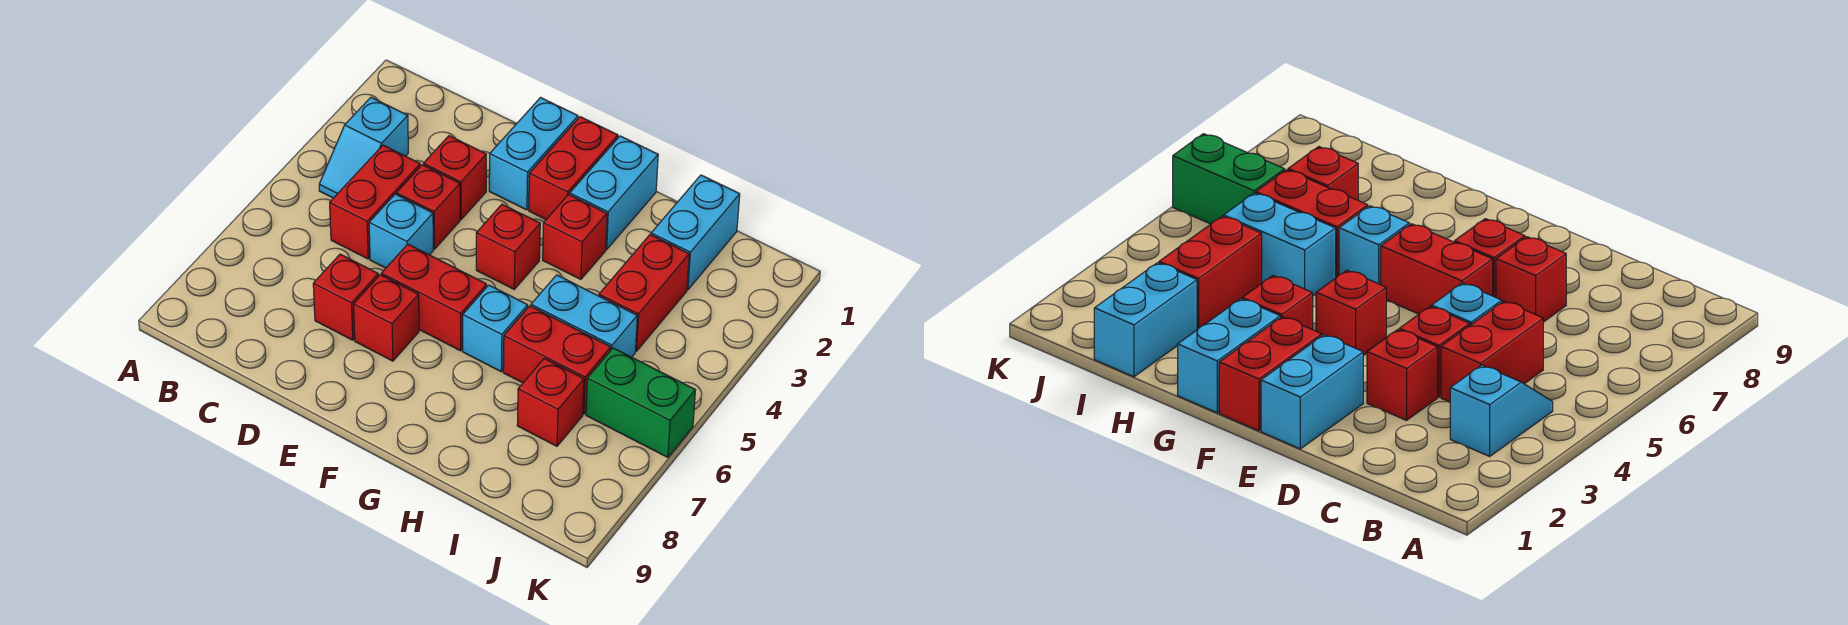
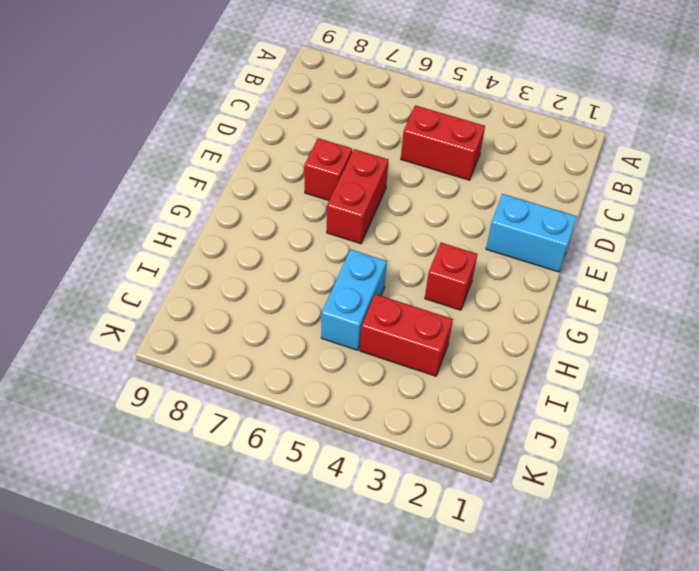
none -> cyan slope B3:B4 level 1 top 3
none -> red brick D3 level 1
none -> red brick D4 level 1

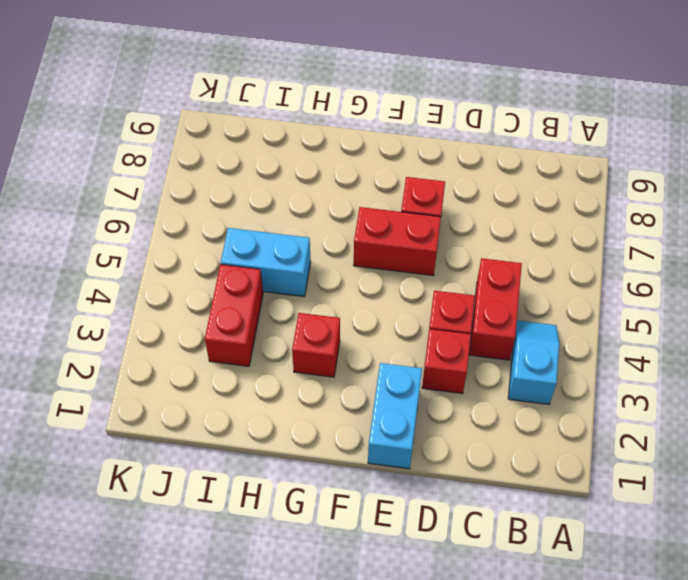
none -> cyan brick D5 level 1
none -> red brick D7 level 1
none -> red brick F1:F2 level 1

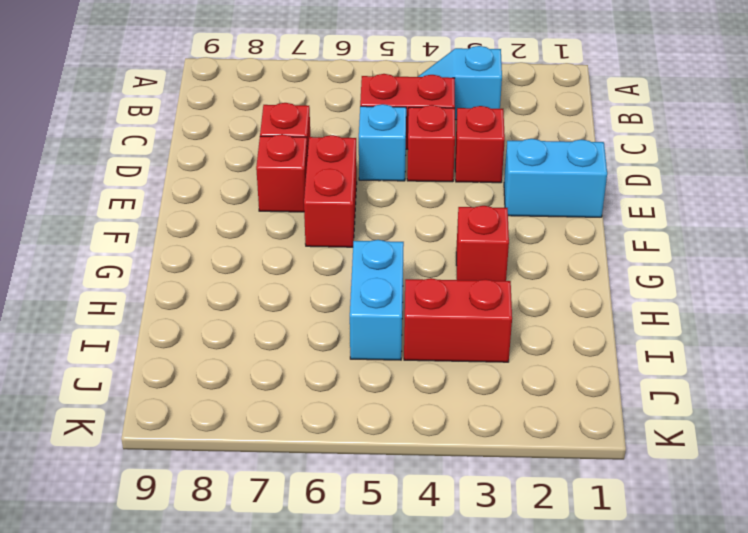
none -> red brick F1:F2 level 1
none -> red brick F4 level 1
none -> cyan brick G1:G2 level 1

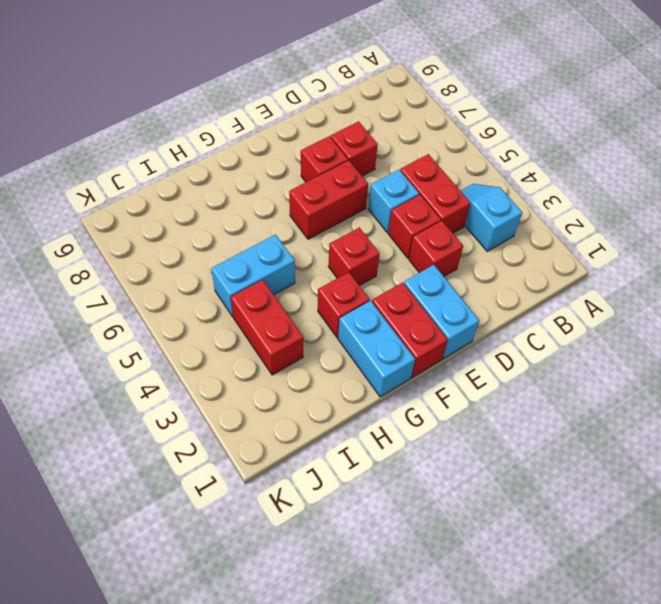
none -> cyan brick G6 level 1
none -> red brick H6:I6 level 1
none -> cyan brick I1:I2 level 1

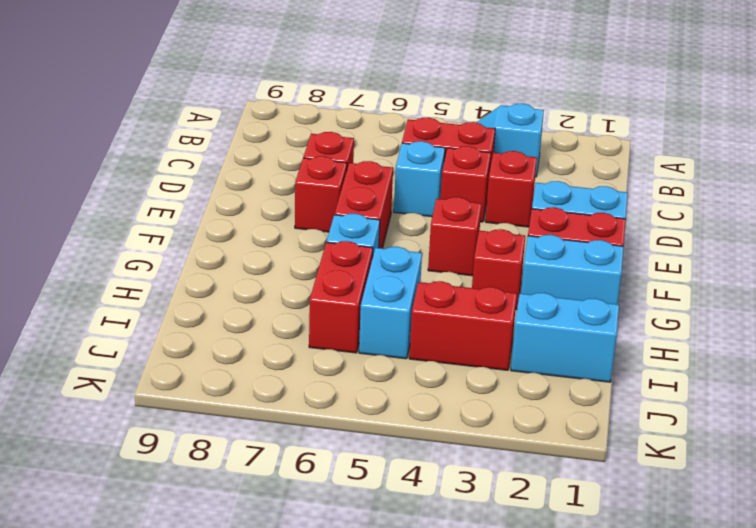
none -> red brick I7 level 1
none -> green brick J6:K6 level 1

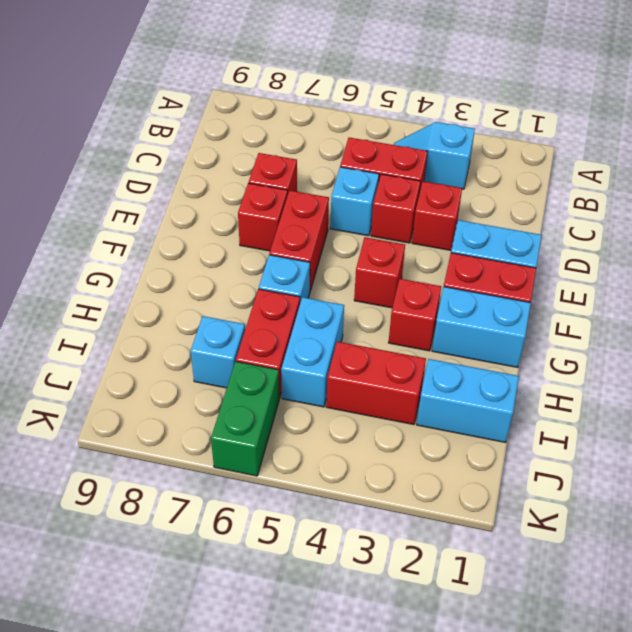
cyan brick I7 level 1 -> red brick I7 level 1

